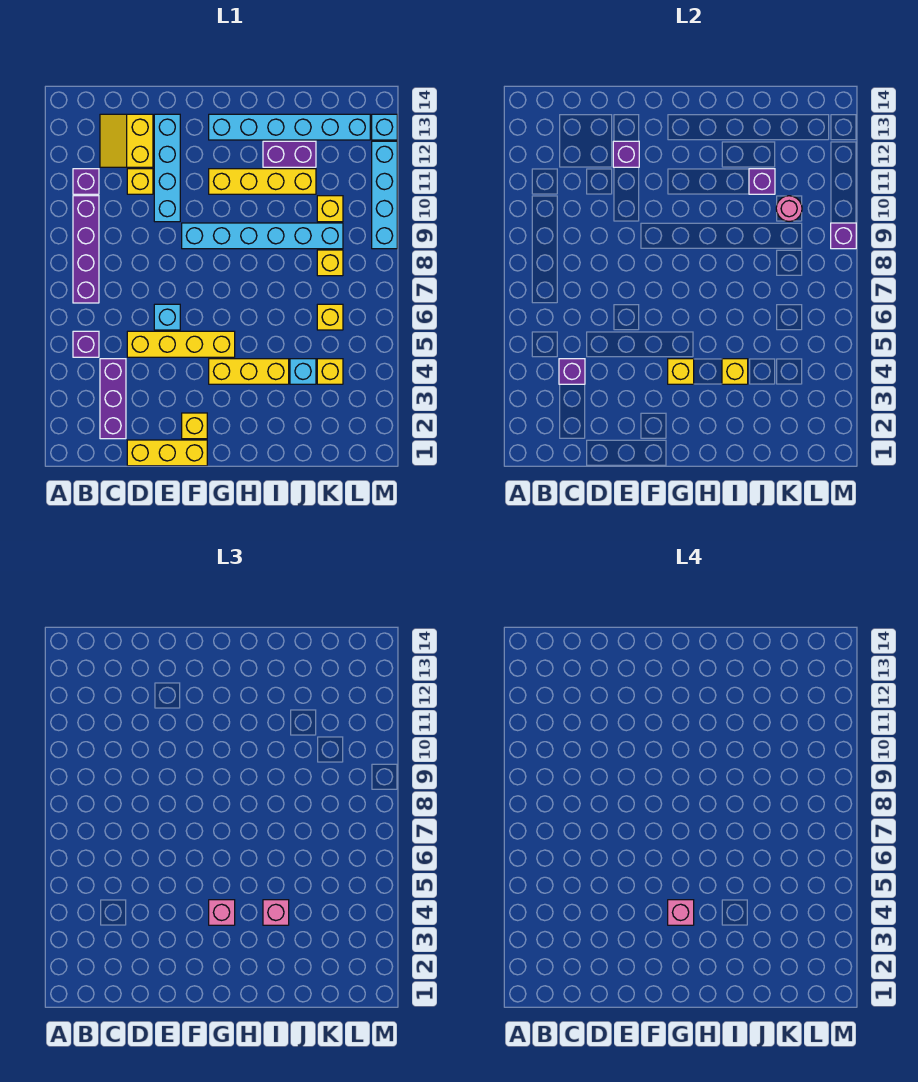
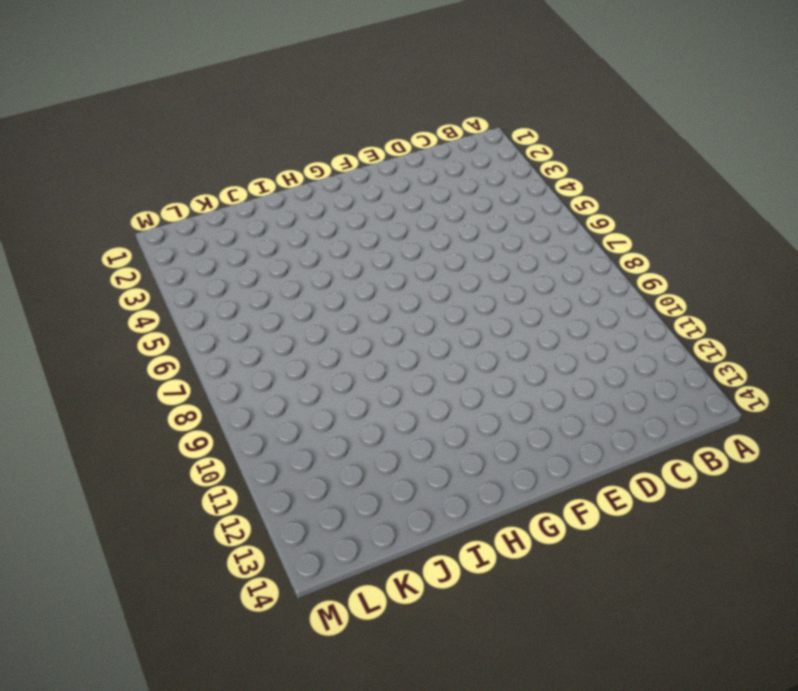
none -> purple brick B5 level 1
none -> purple brick B7:B10 level 1
none -> purple brick B11 level 1
none -> purple brick C2:C4 level 1

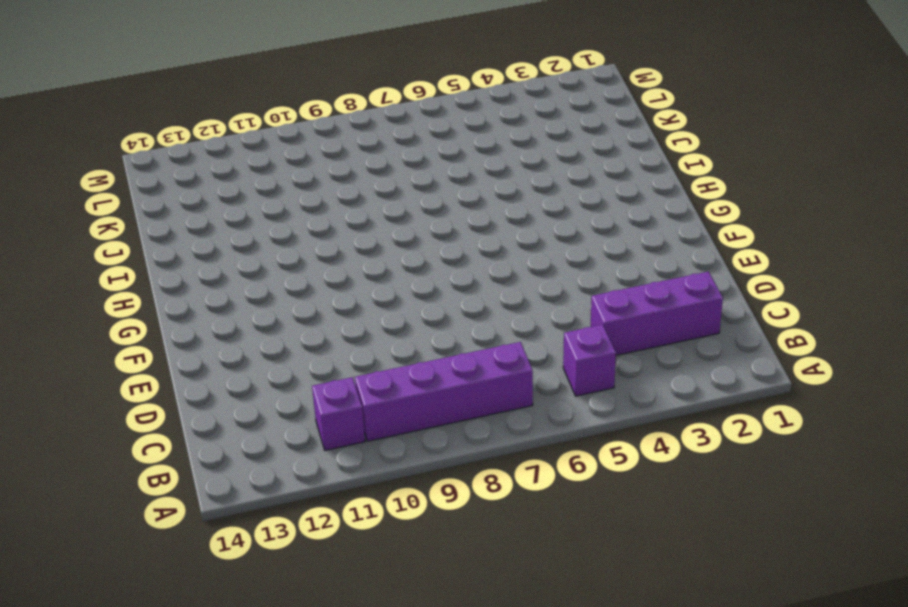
none -> yellow slope C12:D13 level 1 top D
none -> yellow brick D1:F1 level 1
none -> yellow brick D5:G5 level 1
none -> yellow brick D11 level 1

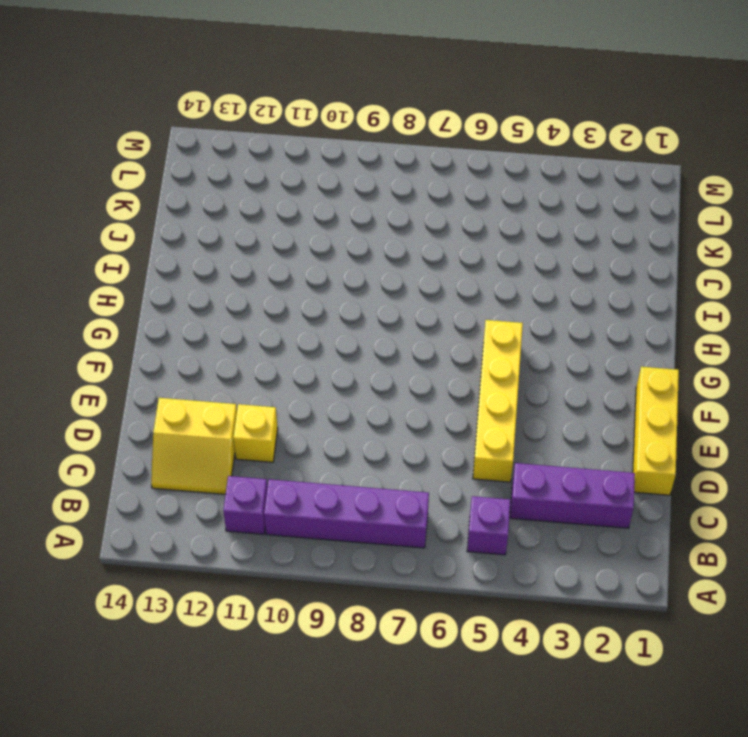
none -> cyan brick E6 level 1
none -> cyan brick E10:E13 level 1
none -> yellow brick F2 level 1
none -> cyan brick F9:K9 level 1

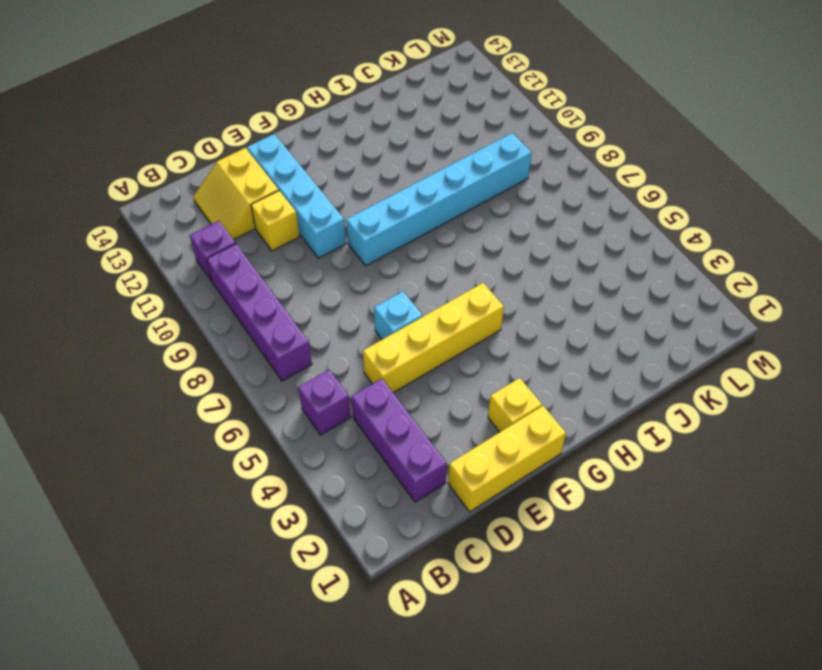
none -> yellow brick G4:I4 level 1
none -> yellow brick G11:J11 level 1
none -> cyan brick G13:L13 level 1
none -> purple brick I12:J12 level 1

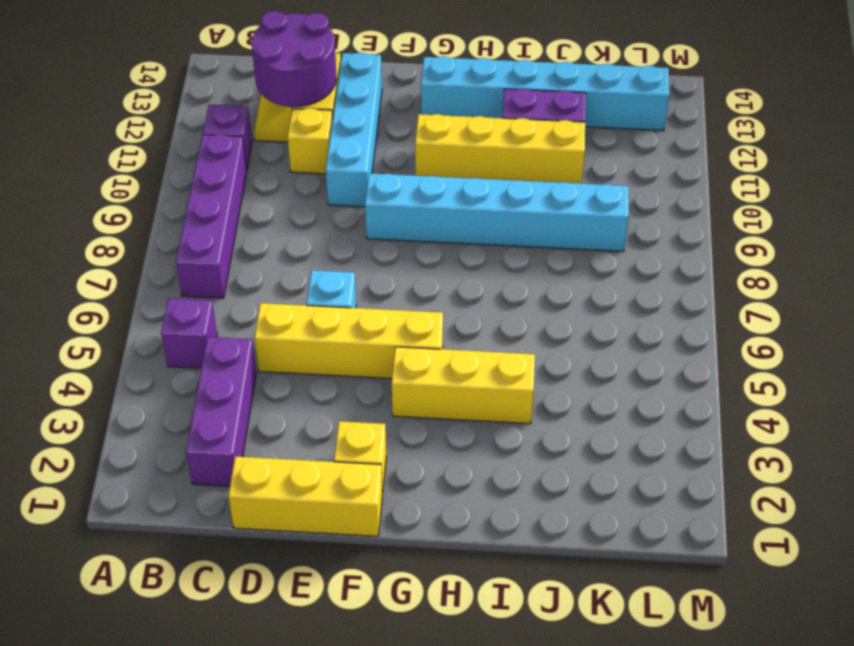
purple round brick C12:D13 level 2 -> none
none -> cyan brick J4 level 1
none -> yellow brick K4 level 1
none -> yellow brick K6 level 1
none -> yellow brick K8 level 1

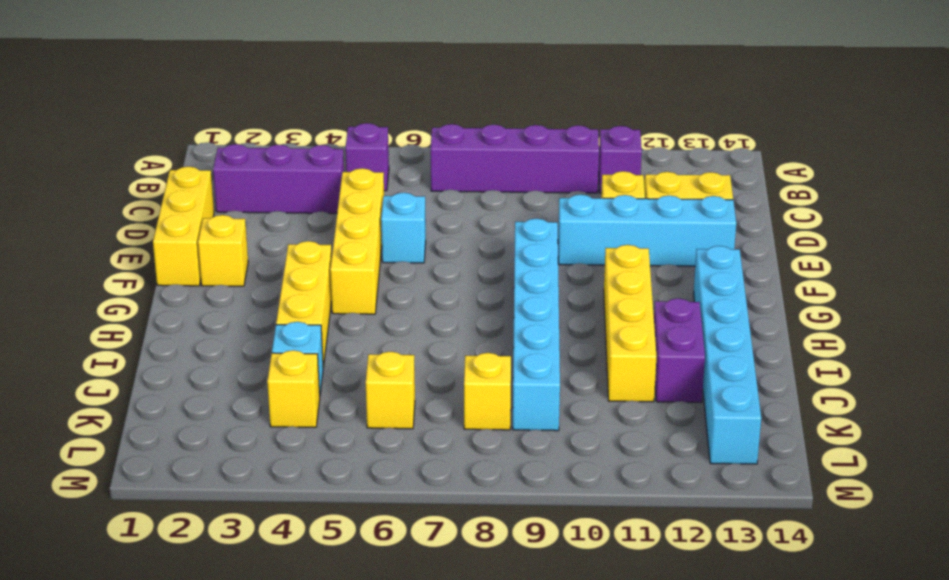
none -> yellow brick K10 level 1
none -> cyan brick M9:M12 level 1
none -> cyan brick M13 level 1
none -> purple brick C4 level 2

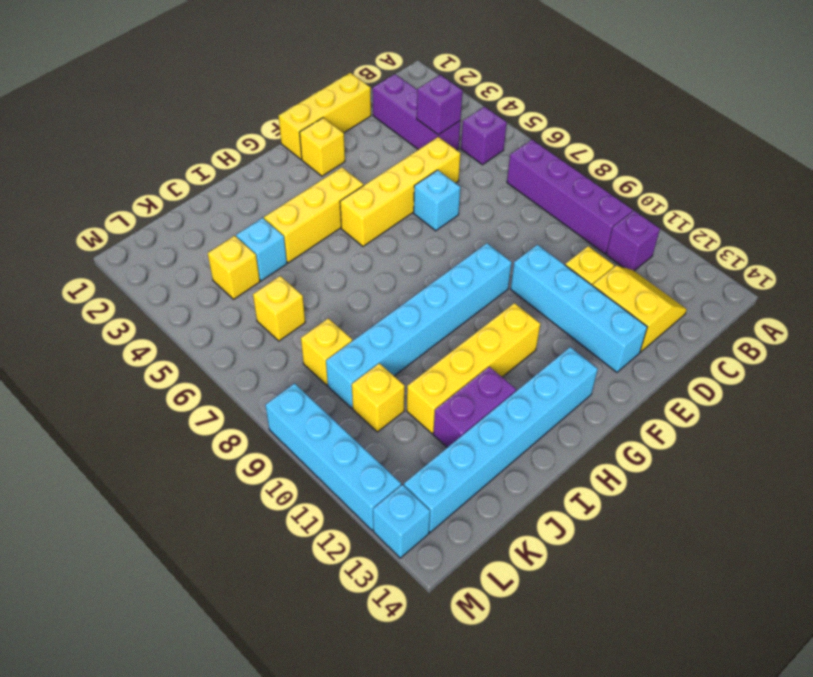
none -> purple brick E12 level 2
none -> yellow brick G4 level 2
none -> yellow brick I4 level 2
none -> purple brick J11 level 2

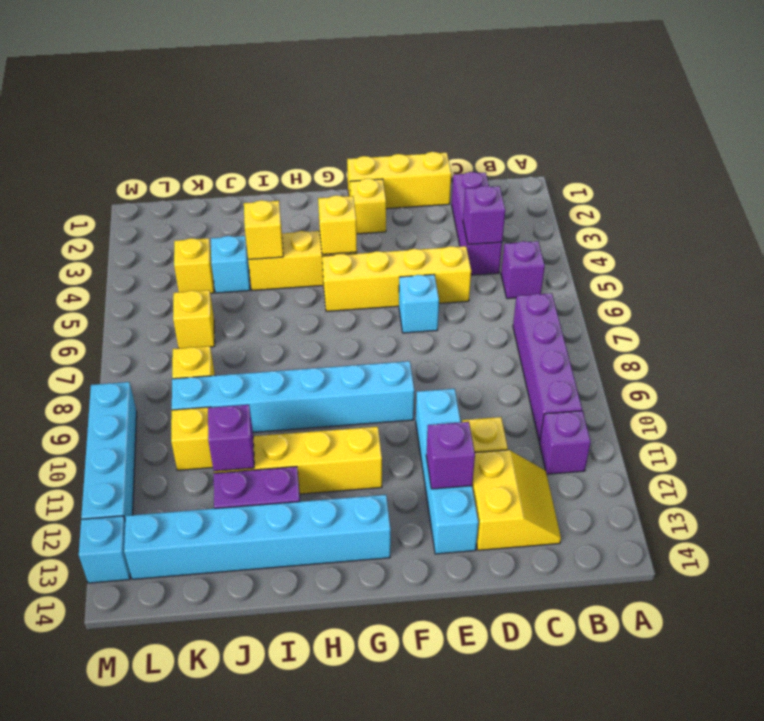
none -> pink round brick K10 level 2
none -> purple brick M9 level 2
none -> pink brick G4 level 3
none -> pink brick I4 level 3

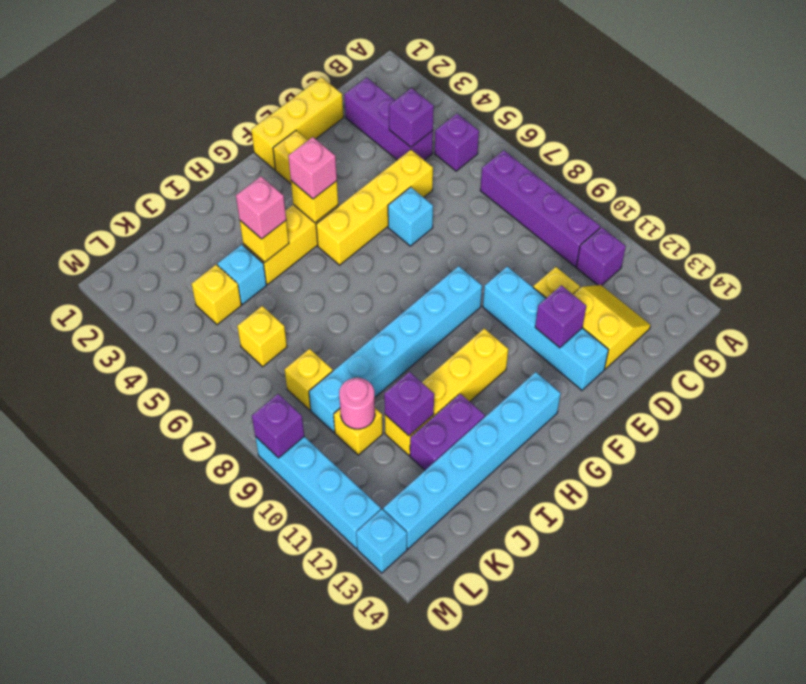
none -> pink brick G4 level 4

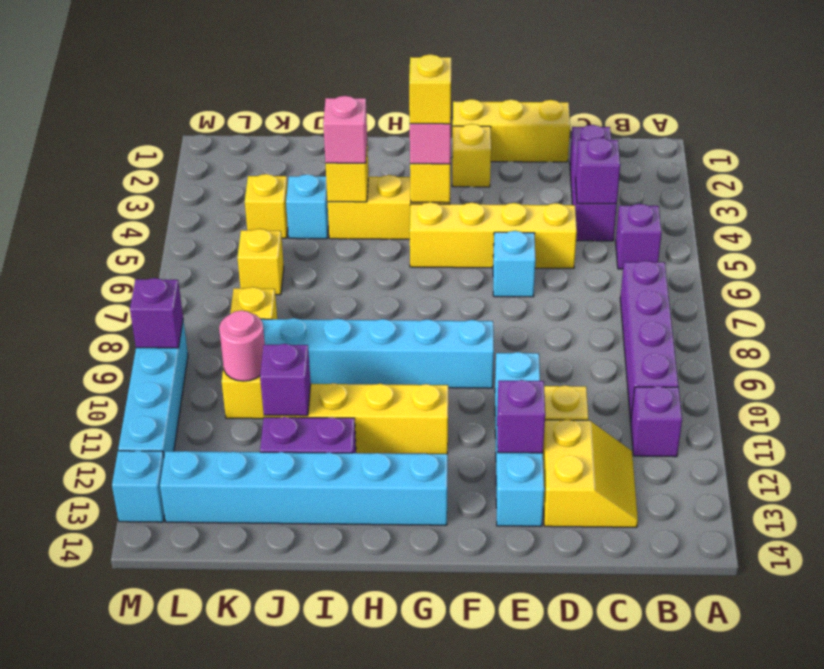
yellow brick G4 level 4 -> pink brick G4 level 4

